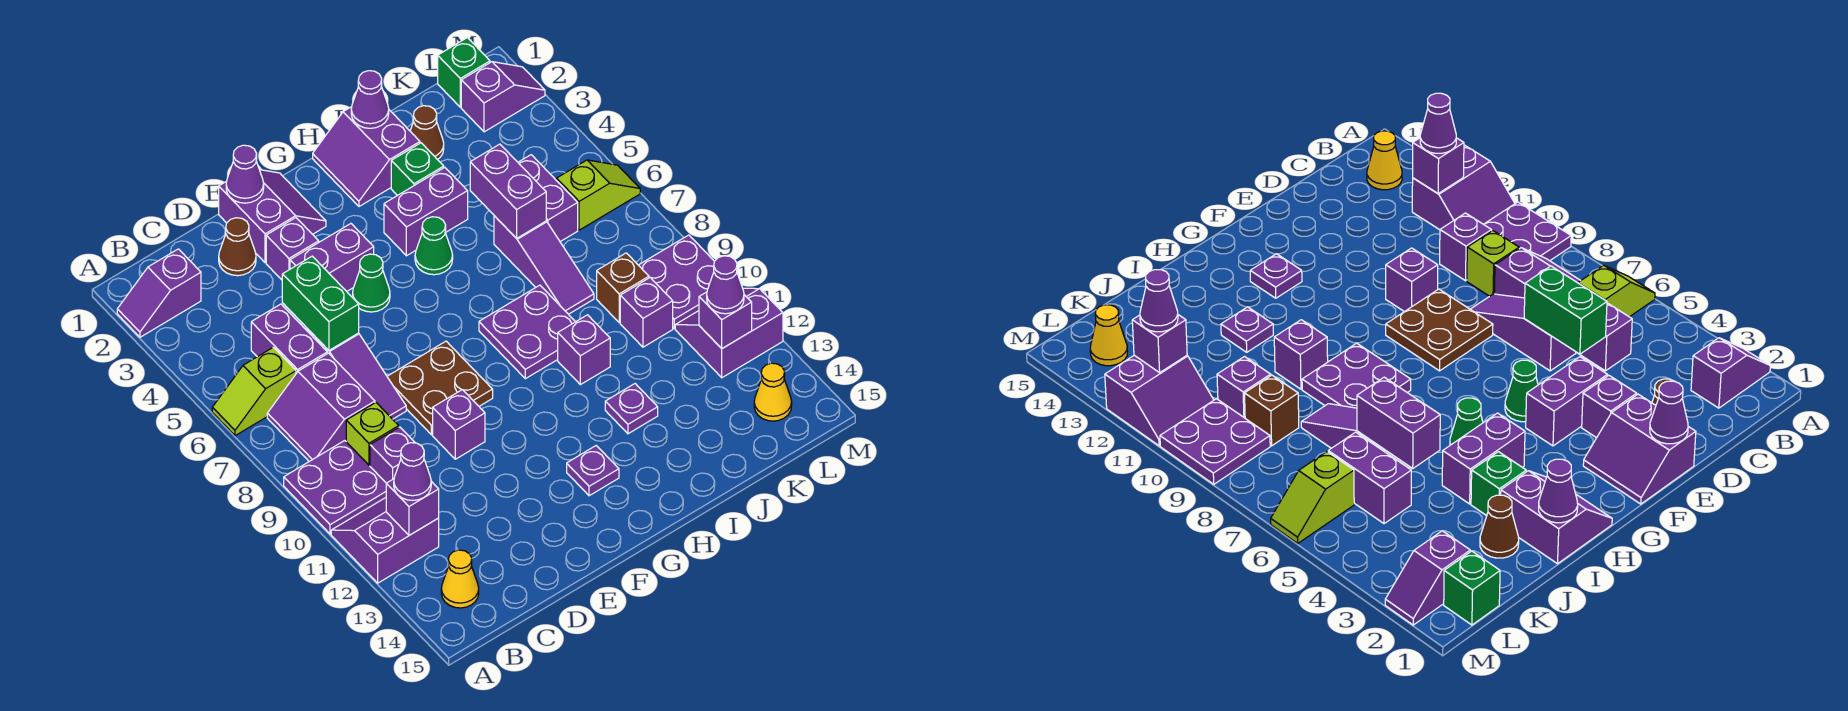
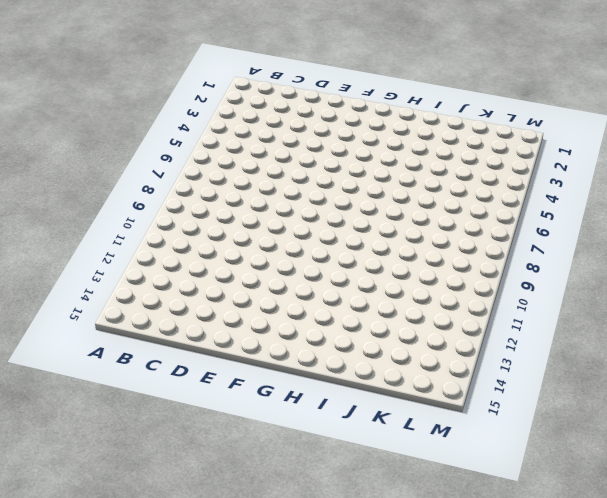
none -> purple slope A2:B2 level 1 top B
none -> lime slope A6:B6 level 1 top B
none -> purple plate A9:B10 level 1
none -> purple slope A11:B12 level 1 top 12

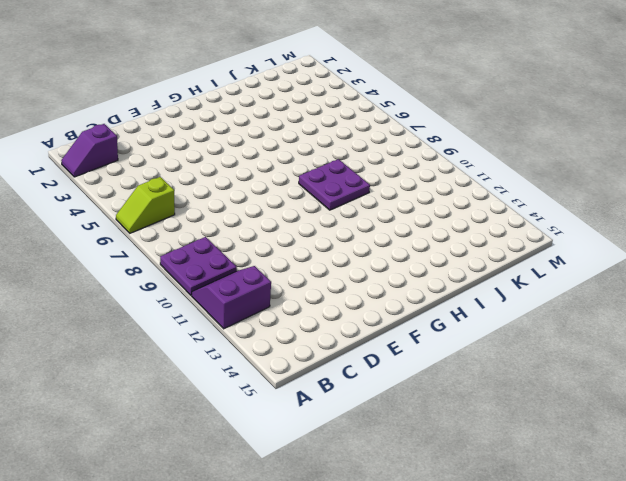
none -> purple slope B7:C8 level 1 top C
none -> yellow cone B14 level 1
none -> purple brick C5:C6 level 1
none -> lime brick C9 level 1

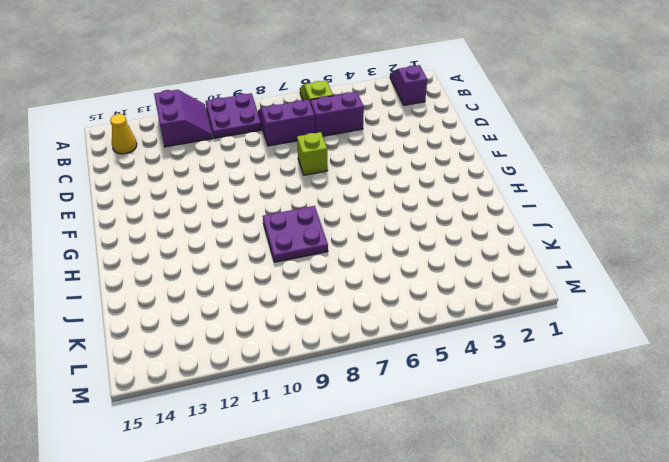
lime brick E7 level 1 -> lime brick C9 level 1
none -> purple brick C10 level 1
none -> brown cone D2 level 1
none -> purple slope D6:D8 level 1 top 6
none -> purple slope E1:F2 level 1 top E

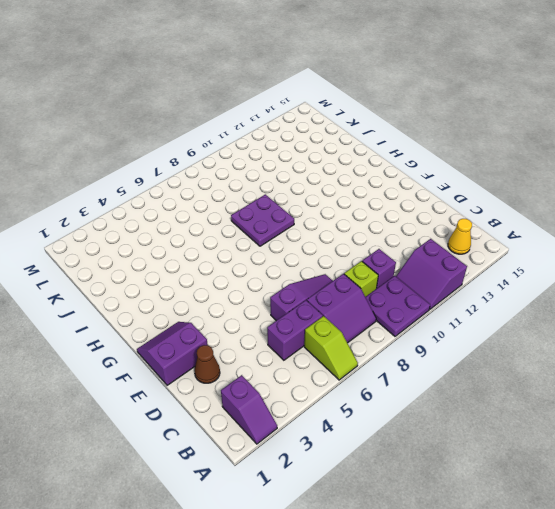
none -> purple brick E3 level 1
none -> purple brick E4:F4 level 1
none -> brown plate E8:F9 level 1
none -> purple brick E10 level 1

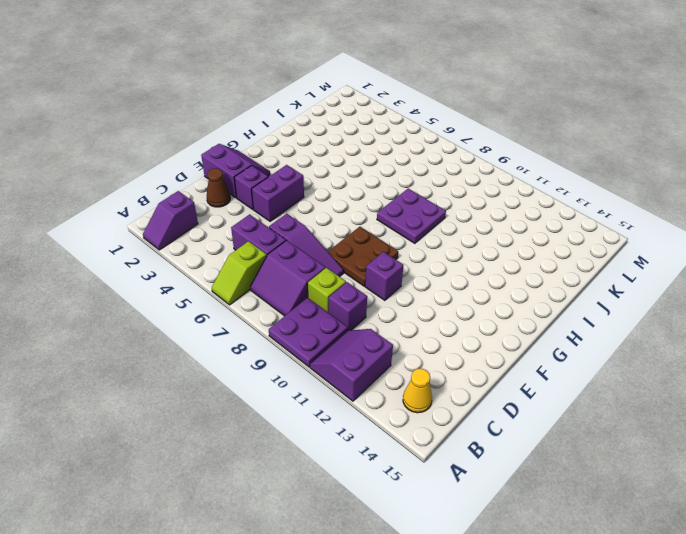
none -> green cone F5 level 1
none -> purple plate G13 level 1
none -> purple slope H1:I2 level 1 top I
none -> purple brick H4:I4 level 1

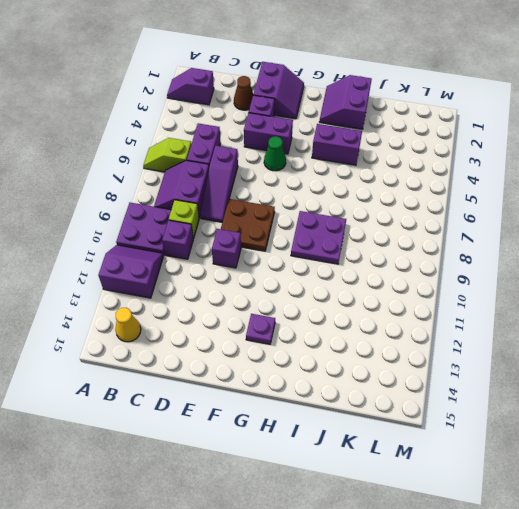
none -> green cone H5 level 1
none -> green brick I3 level 1
none -> purple brick I10 level 1
none -> purple plate I12 level 1

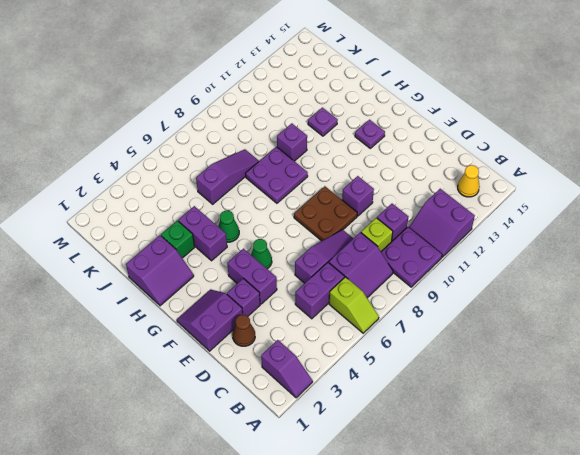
none -> brown cone J2 level 1
none -> purple brick K5:K6 level 1
none -> brown brick K9 level 1
none -> purple brick K10 level 1

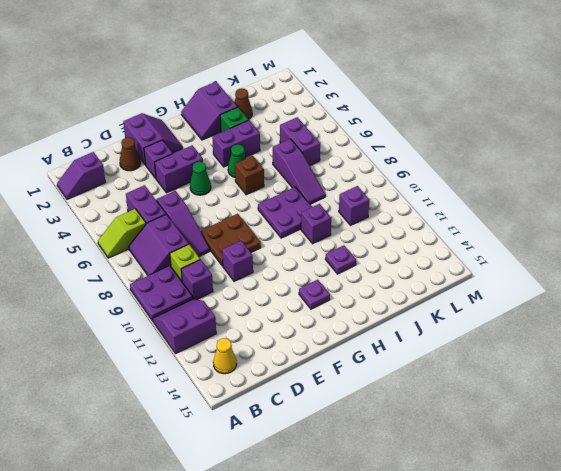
brown brick H6 level 1 -> brown brick K9 level 1
none -> green brick L1 level 1
none -> purple slope L2:M2 level 1 top L
none -> lime slope L6:M6 level 1 top L
none -> purple plate L9:M10 level 1

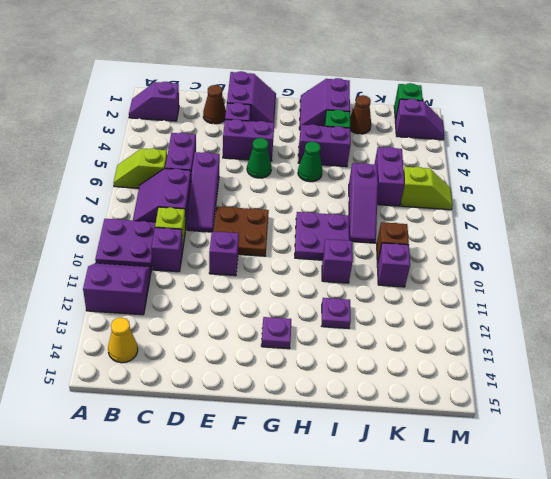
none -> purple plate L9:M10 level 1
none -> purple slope L11:M12 level 1 top 12
none -> yellow cone L14 level 1
none -> purple brick B12 level 2

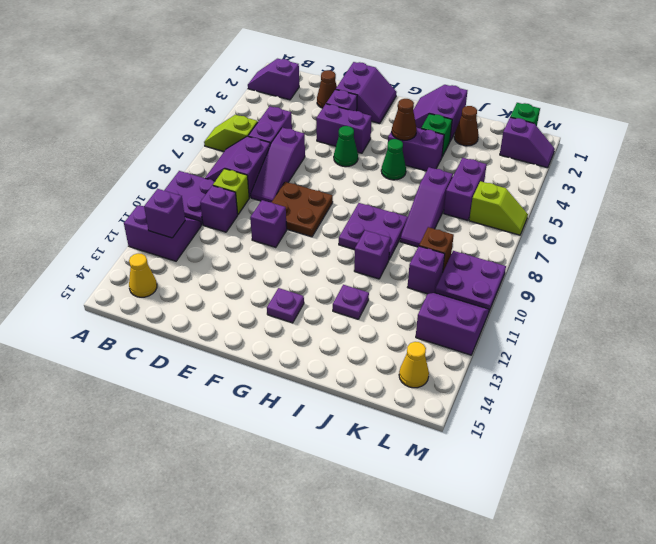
brown cone H4 level 2 -> none
none -> green brick D5:D6 level 2
none -> purple cone E1 level 2
none -> purple cone I1 level 2
none -> purple brick J5:J6 level 2

